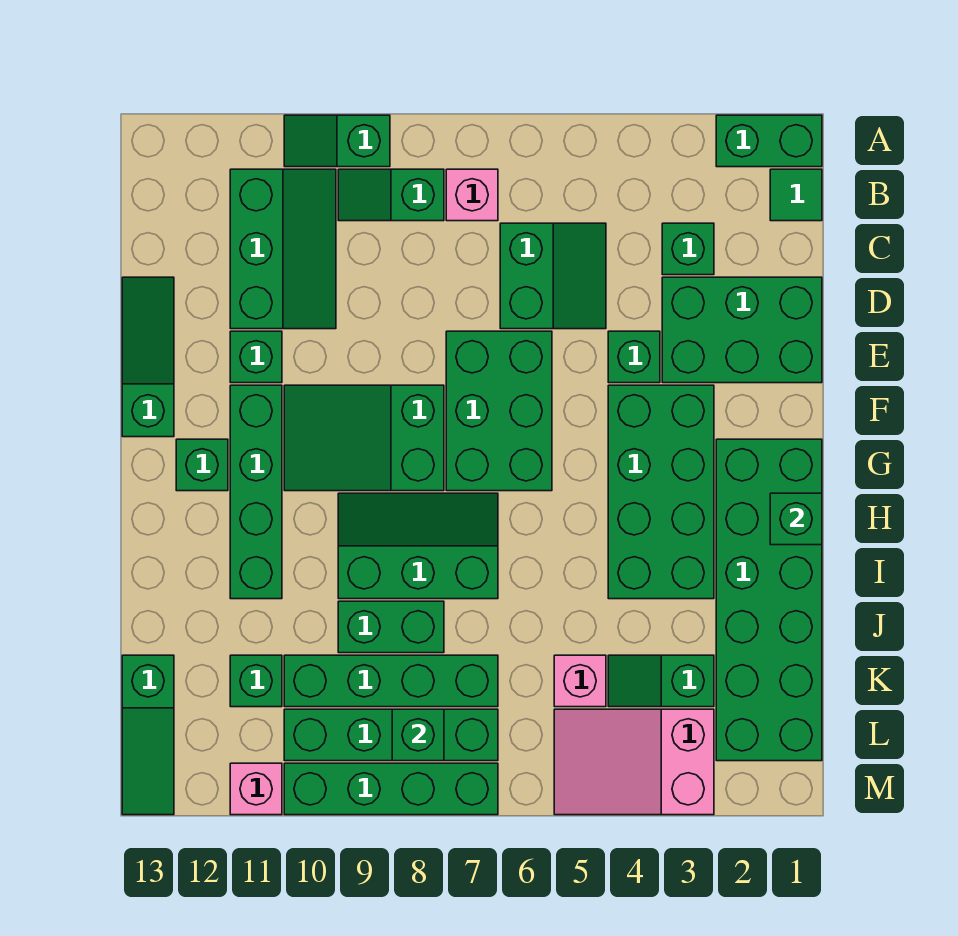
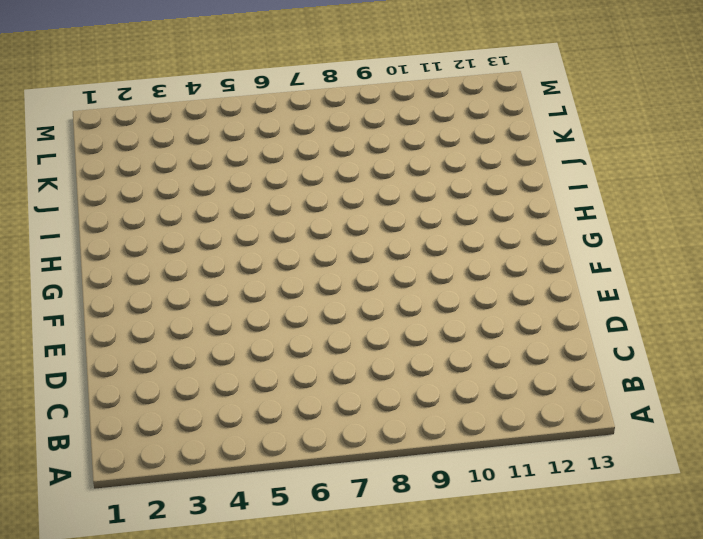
none -> green brick A1:A2 level 1
none -> green slope A9:A10 level 1 top 9
none -> green tile B1 level 1
none -> pink brick B7 level 1

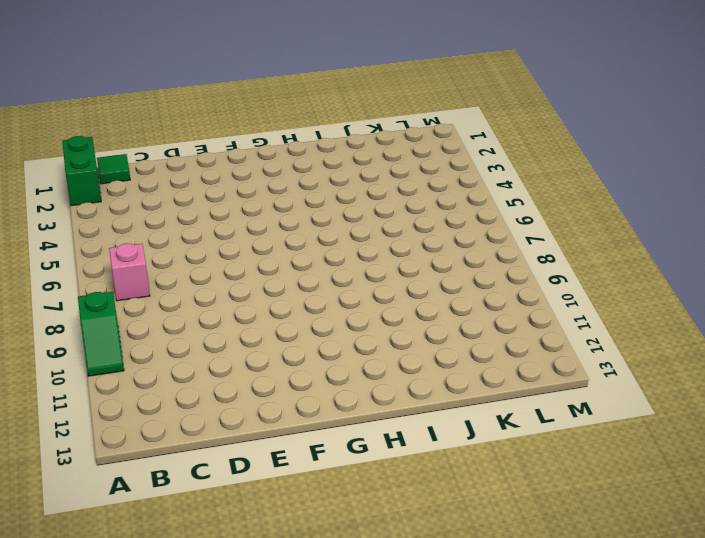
none -> green slope B8:B9 level 1 top 8
none -> green slope B10:D11 level 1 top 11
none -> green brick C3 level 1
none -> green slope C5:D6 level 1 top 6

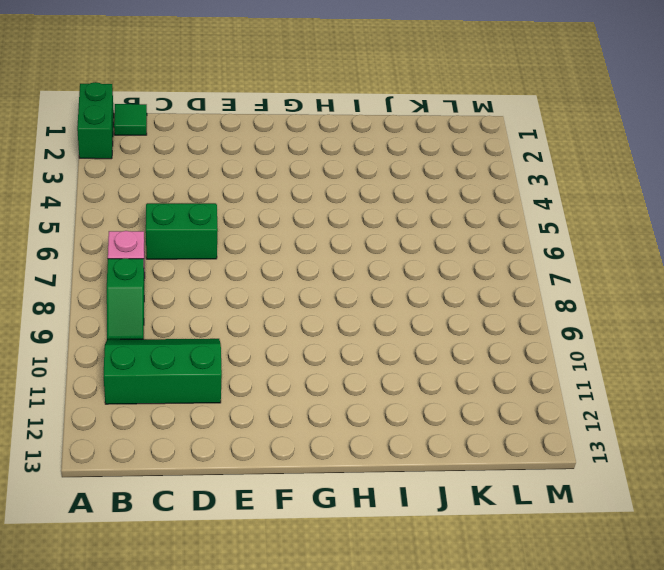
none -> green slope A9:A10 level 1 top 9
none -> green brick C3 level 1
none -> green brick D1:E3 level 1
none -> green slope D13:F13 level 1 top F

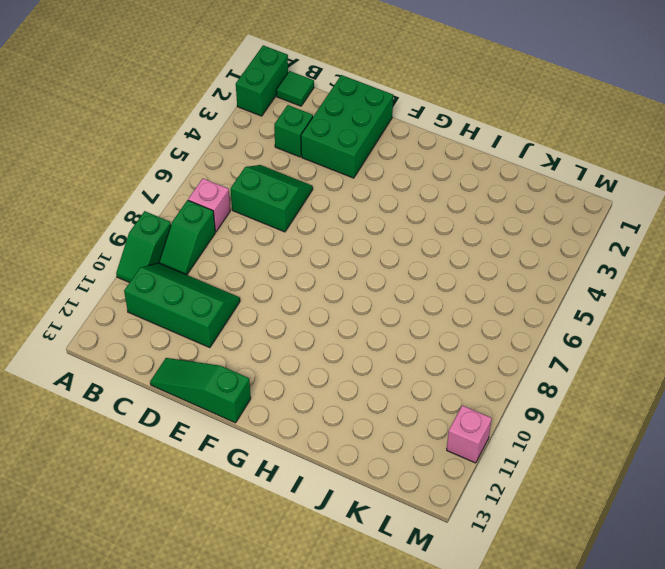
none -> green brick E4 level 1
none -> green brick E6:G7 level 1
none -> green brick E11 level 1
none -> green brick F3:I4 level 1

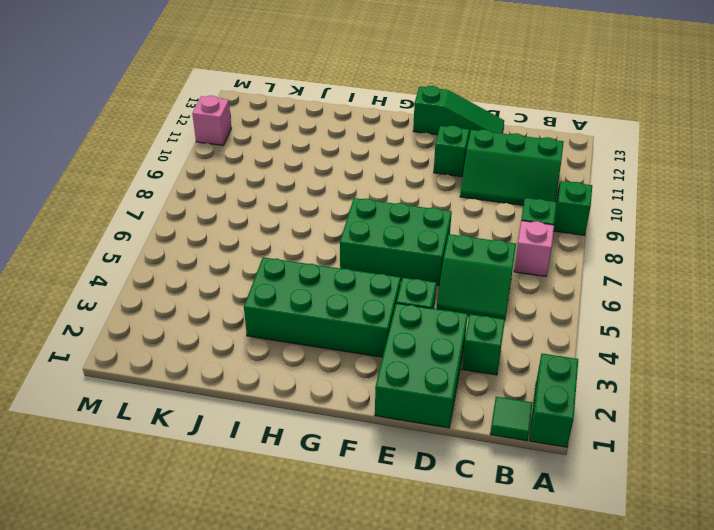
none -> green slope F8:G10 level 1 top 8
none -> green brick F11:I11 level 1
none -> green brick G1:L2 level 1
none -> green brick G12 level 1

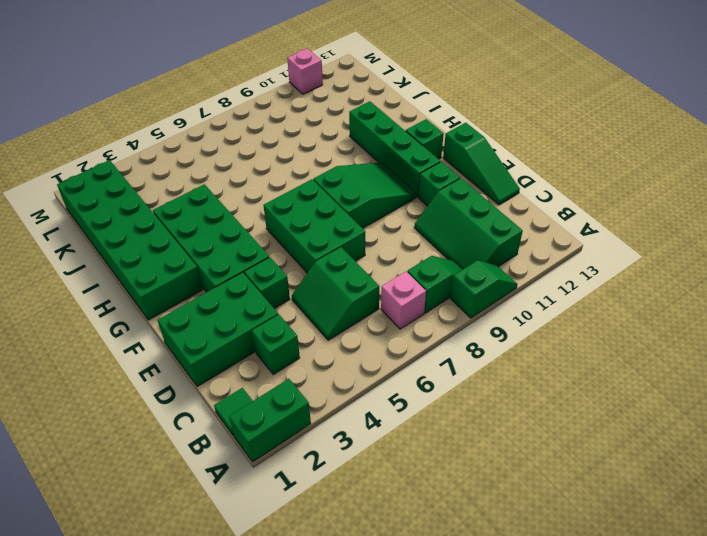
none -> green slope H7:I9 level 1 top I
none -> green brick J8:J9 level 1
none -> green slope K3:K4 level 1 top 3
none -> pink brick K5 level 1

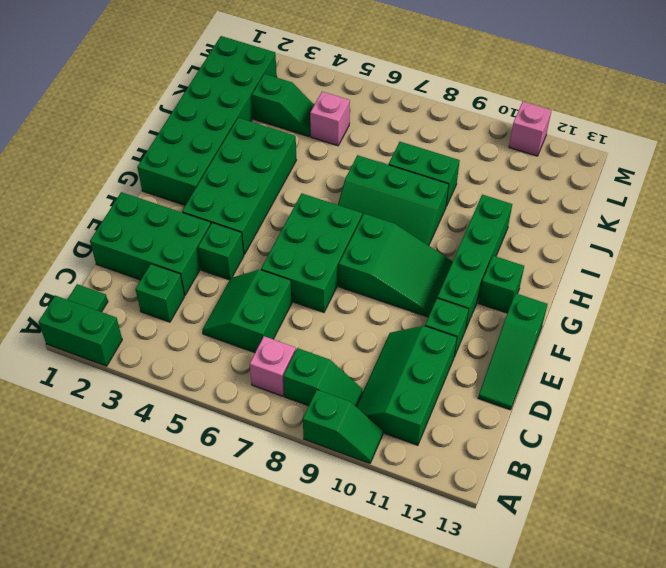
none -> green brick K7:K10 level 1
none -> green brick K11 level 1
none -> green slope K13:M13 level 1 top K
none -> pink slope L3:M5 level 1 top 3

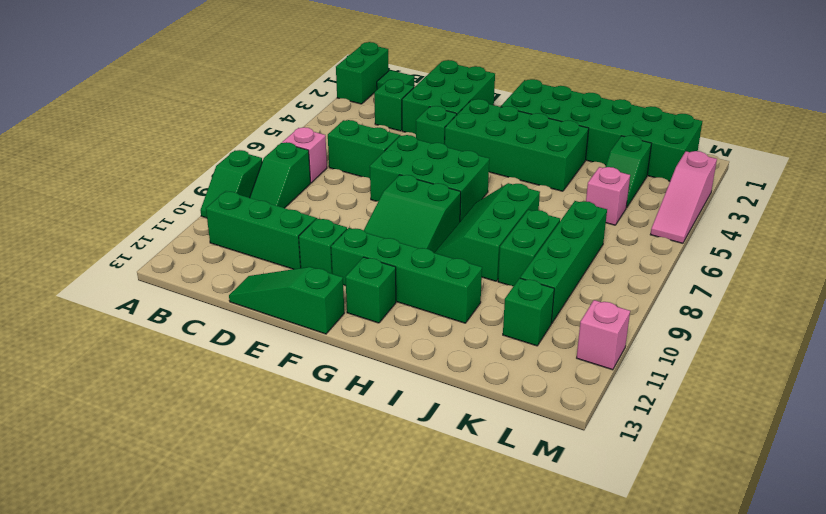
pink slope M3:M5 level 1 top 3 -> pink slope L3:M5 level 1 top 3
none -> green slope K13:M13 level 1 top K
none -> green brick L7:L10 level 1
none -> green brick M7:M10 level 1
none -> green brick H1 level 2

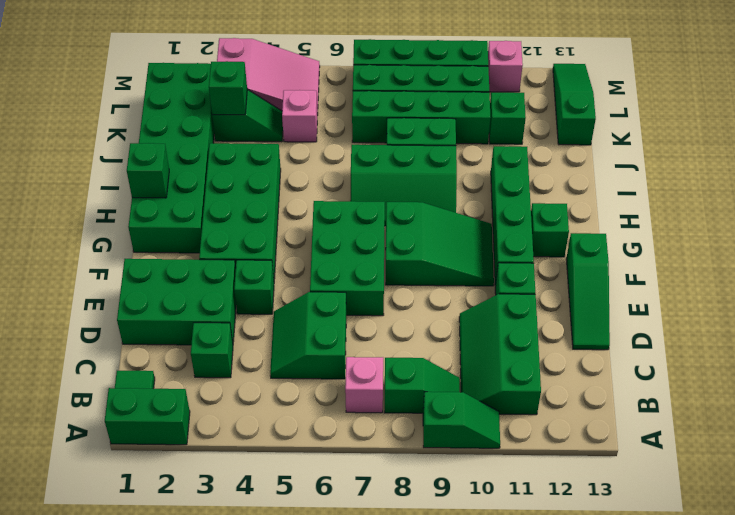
green brick K3 level 2 -> green brick L8 level 2

